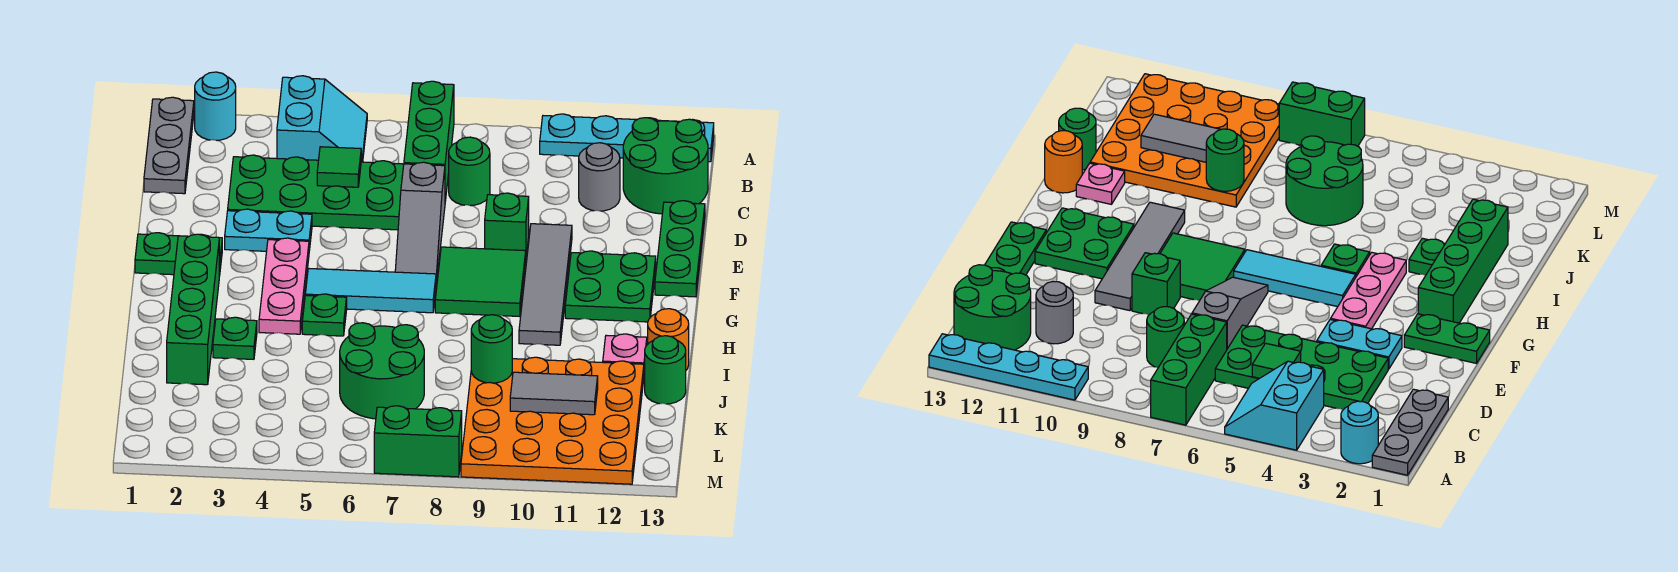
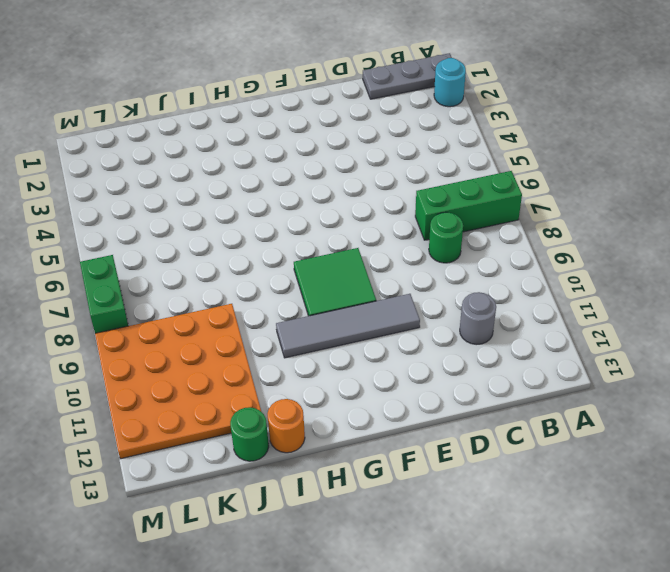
none -> cyan slope A4:B5 level 1 top 4
none -> cyan plate A10:A13 level 1
none -> green round brick B12:C13 level 1
none -> green plate C3:D6 level 1

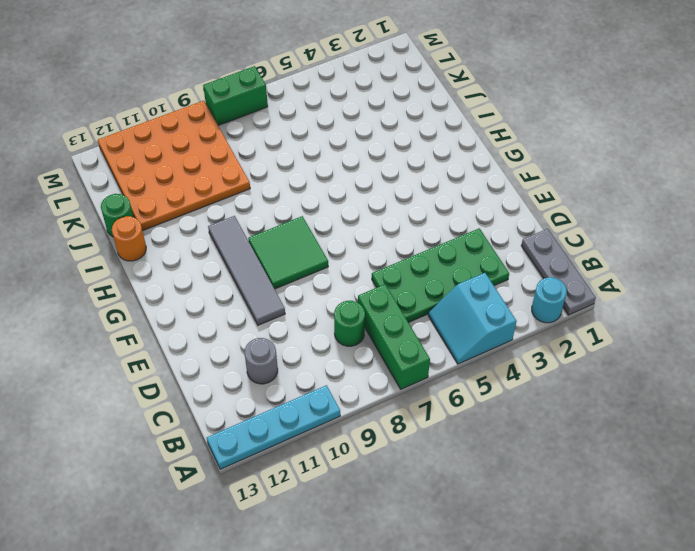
none -> green round brick B12:C13 level 1
none -> grey slope D7:F7 level 1 top D
none -> green plate D13:F13 level 1
none -> cyan plate E3:E4 level 1

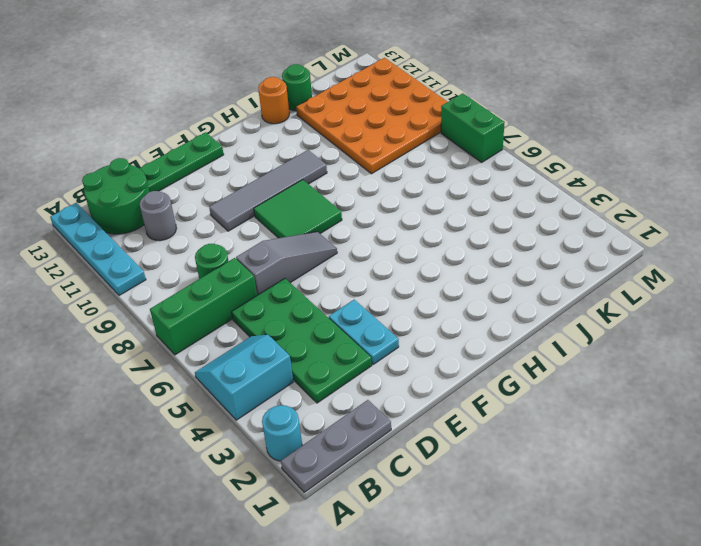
none -> green brick E9 level 1
none -> green plate F1:F2 level 1
none -> pink plate F4:H4 level 1
none -> green plate F11:G12 level 1

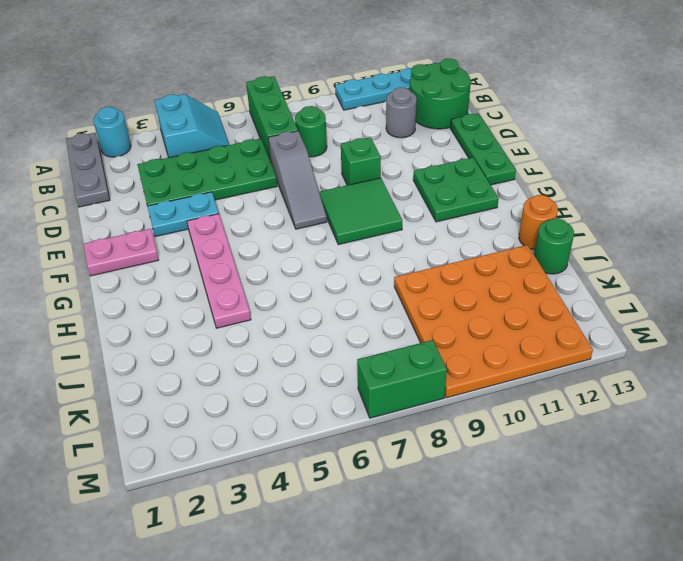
pink plate F1:F2 level 1 -> green plate F1:F2 level 1
pink plate F4:I4 level 1 -> pink plate F4:H4 level 1
none -> grey tile E10:H10 level 1
none -> green brick G2:J2 level 1
none -> cyan tile G5:G7 level 1
none -> green plate H5 level 1

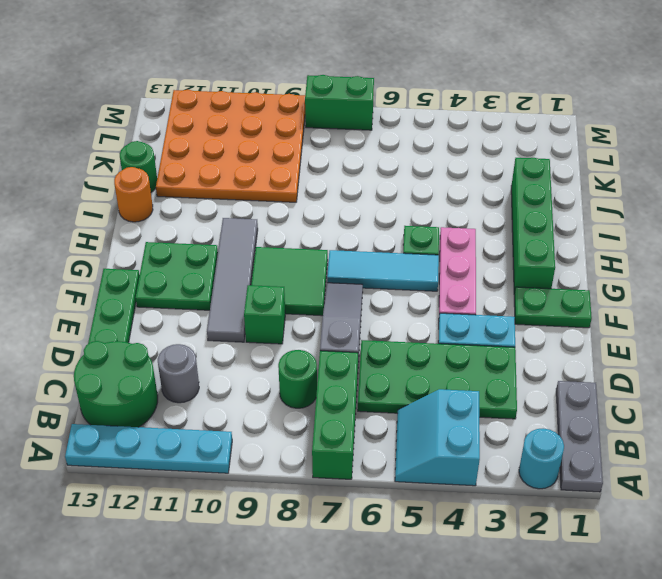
none -> green plate I3 level 1
none -> pink plate I12 level 1
none -> green round brick J6:K7 level 1
none -> green tile C5 level 2

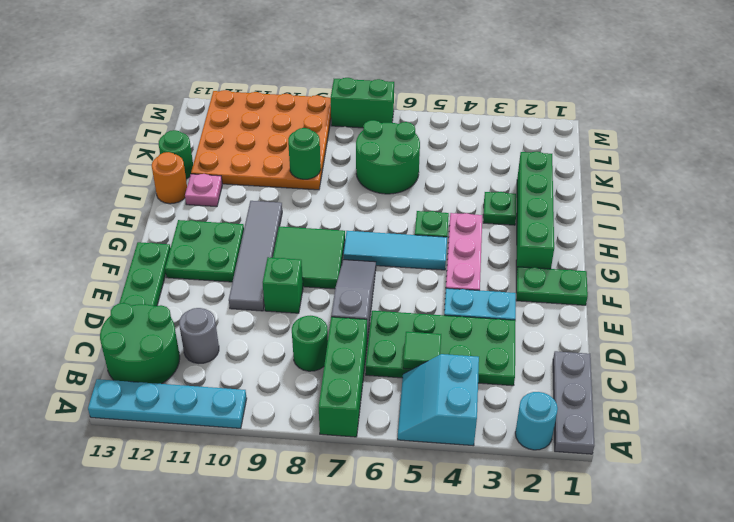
none -> grey tile K10:K11 level 2

